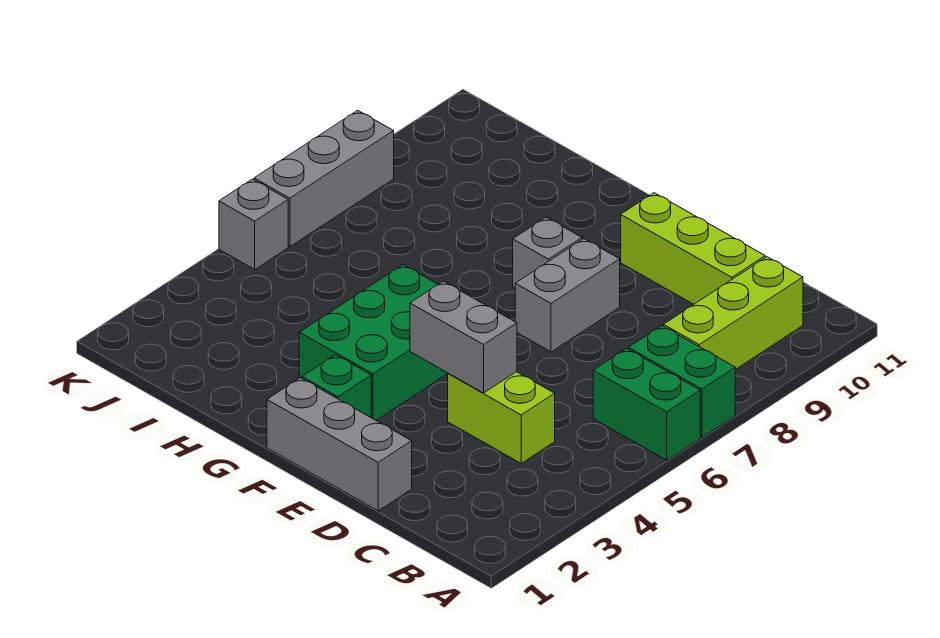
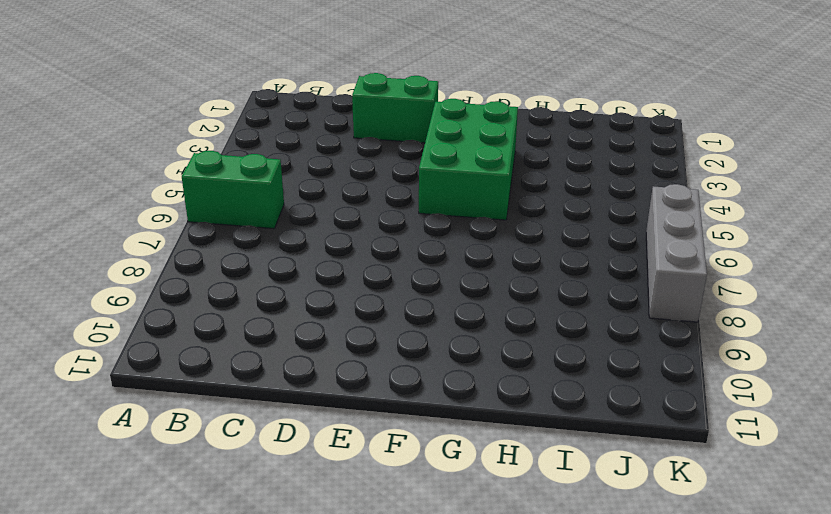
green brick D2:E2 level 1 -> green brick A7:B7 level 1
none -> lime brick B8:B10 level 1
none -> lime brick C4:D4 level 1
none -> lime brick C10:E10 level 1

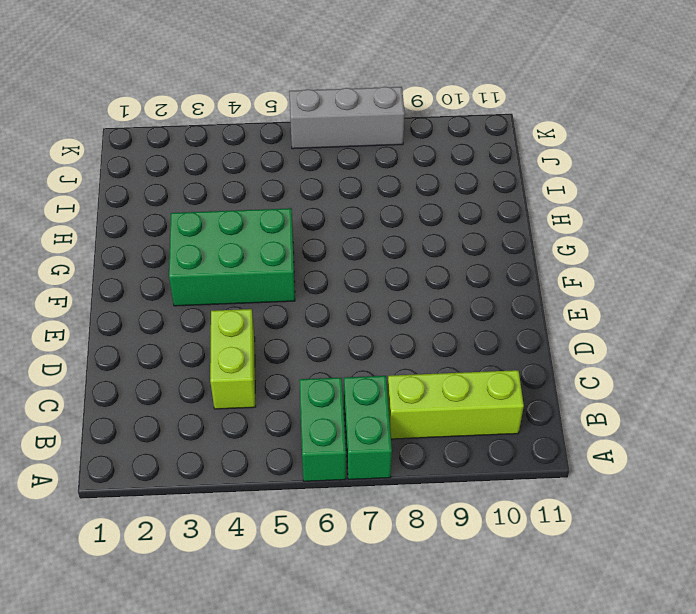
none -> lime brick C10:E10 level 1
none -> grey brick D1:F1 level 1
none -> grey brick E7:E8 level 1

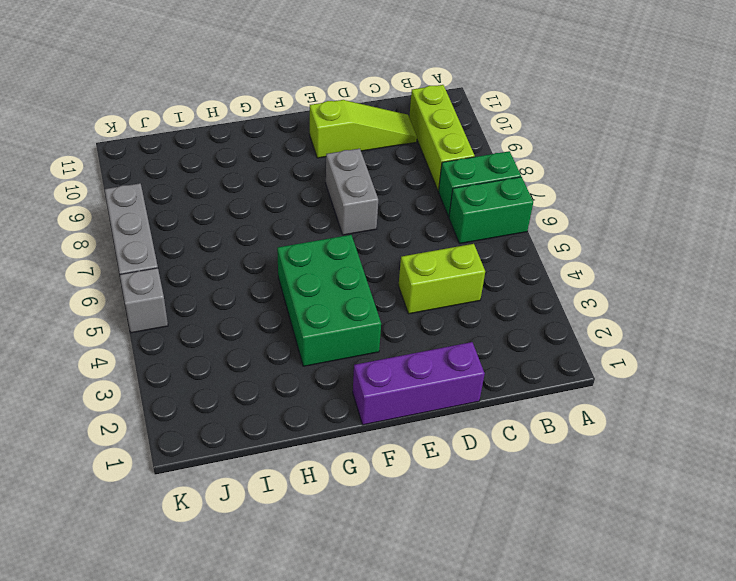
lime slope C10:E10 level 1 top E -> lime brick C10:E10 level 1
purple brick D1:F1 level 1 -> grey brick D1:F1 level 1
none -> green brick F2 level 1
none -> grey brick F8 level 1
none -> grey brick D4:E4 level 2

